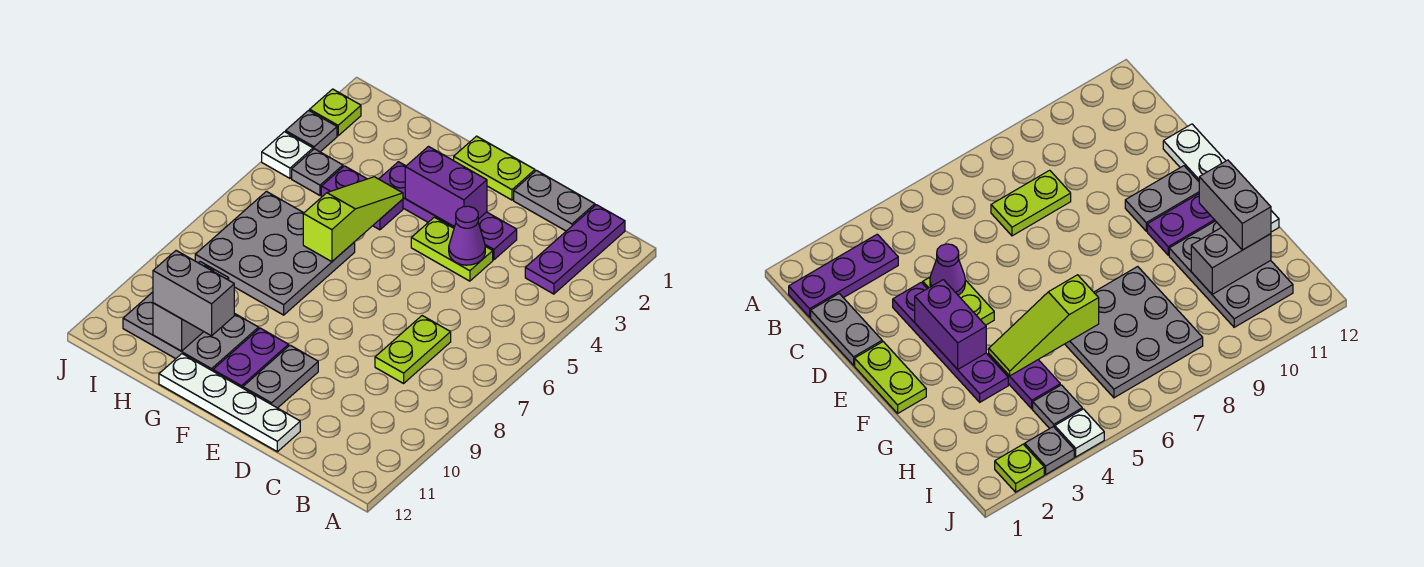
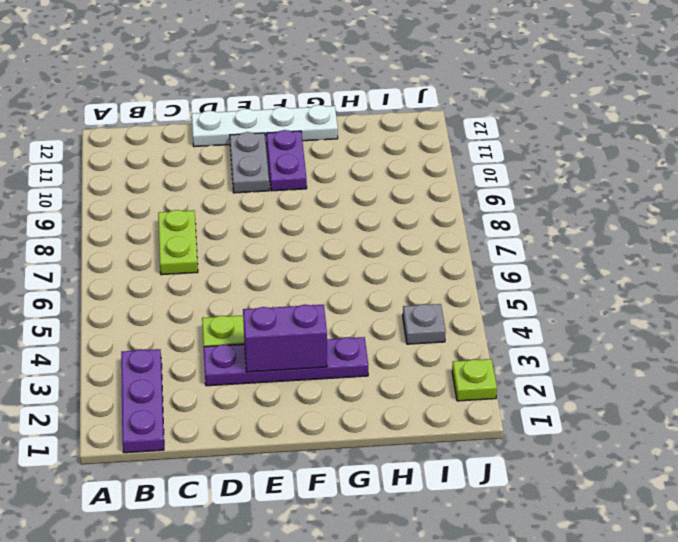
none -> grey plate C1:D1 level 1
none -> lime plate E1:F1 level 1
none -> purple plate G4:H4 level 1

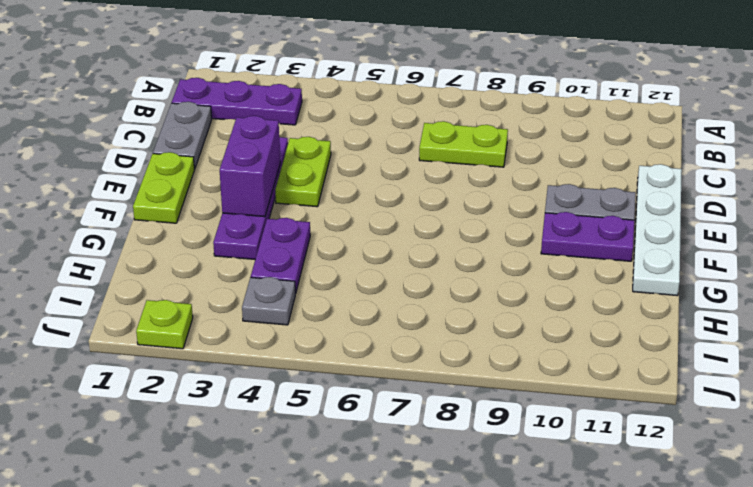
none -> grey plate G6:I8 level 1
none -> grey plate G10:I11 level 1
none -> grey plate J3 level 1

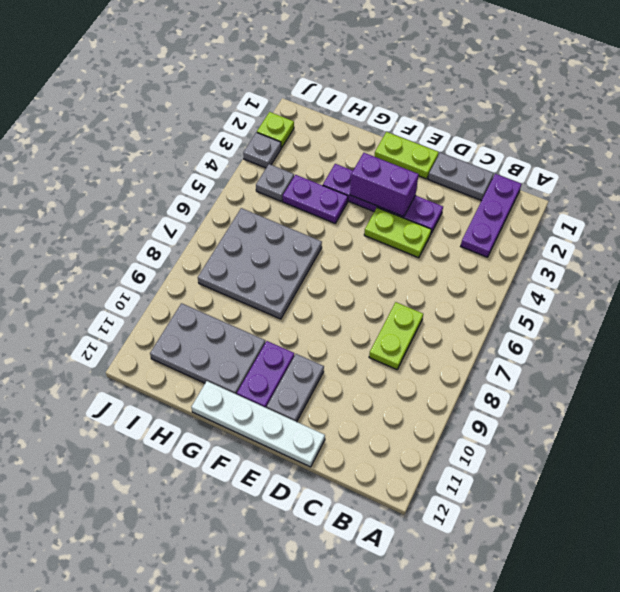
none -> white plate J4 level 1
none -> purple cone D4 level 2
none -> lime slope G4:G6 level 2 top 6

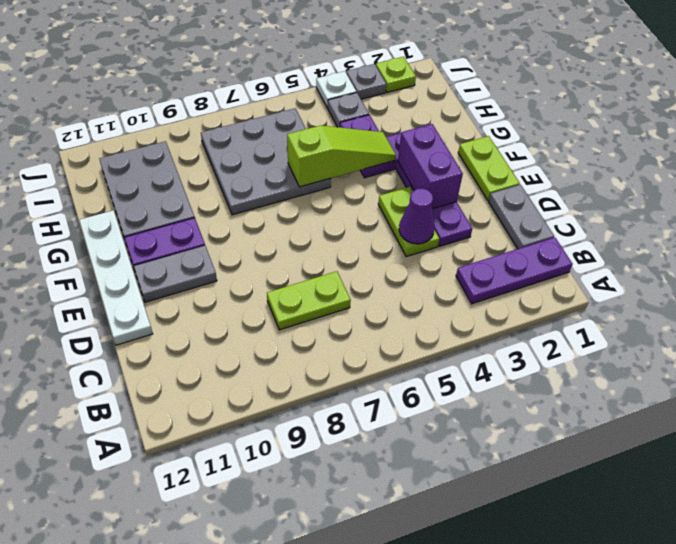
none -> grey brick H10:H11 level 2
none -> grey brick G11:H11 level 3

